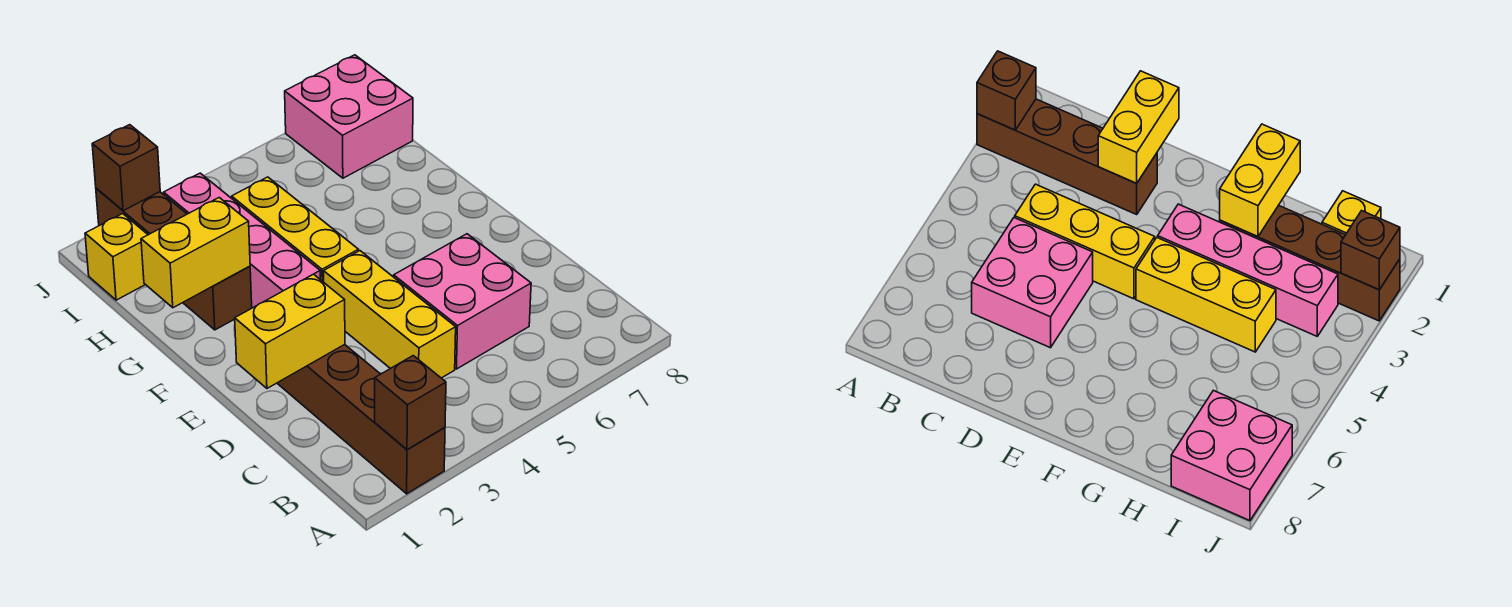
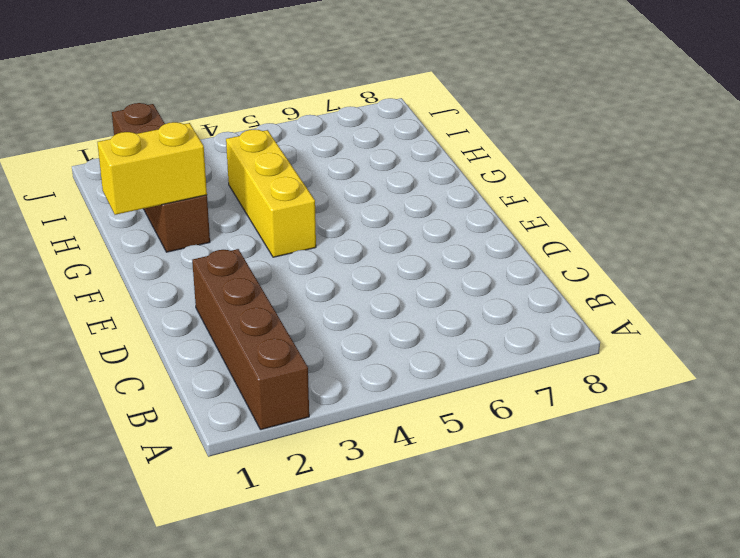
none -> yellow brick C4:E4 level 1
none -> pink brick C5:D6 level 1
none -> pink brick F3:I3 level 1

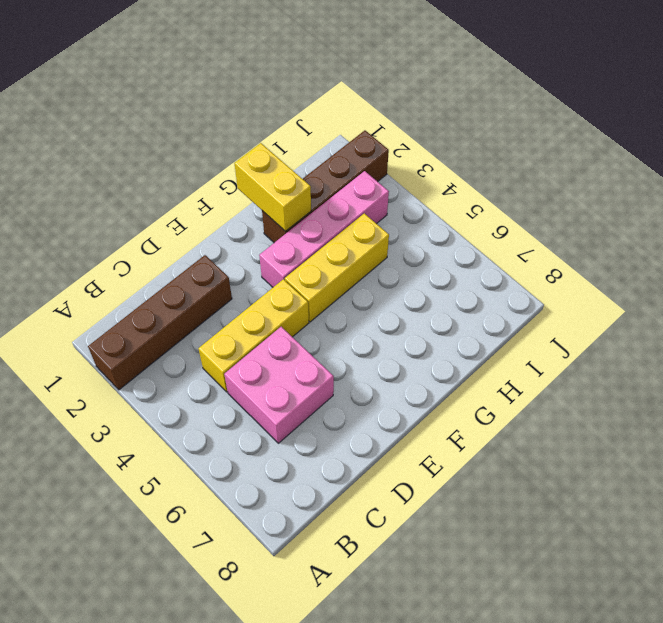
none -> yellow brick I1 level 1
none -> pink brick I7:J8 level 1
none -> brown brick A2 level 2

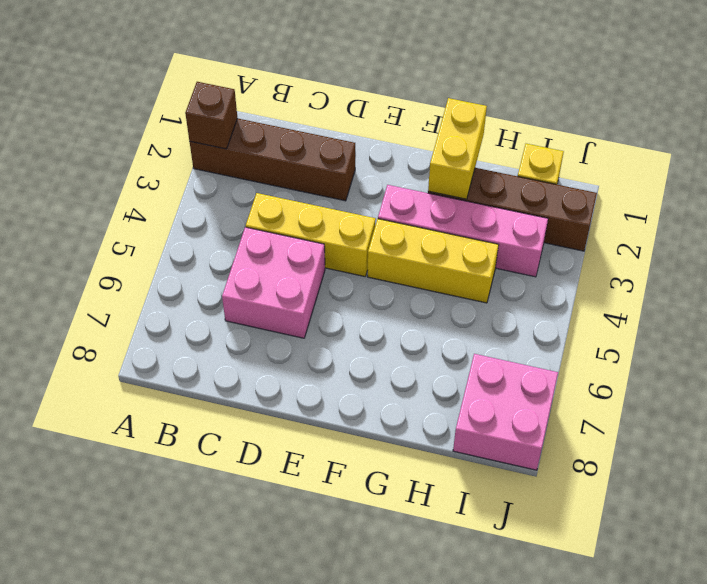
none -> yellow brick D1:D2 level 2
none -> brown brick J2 level 2

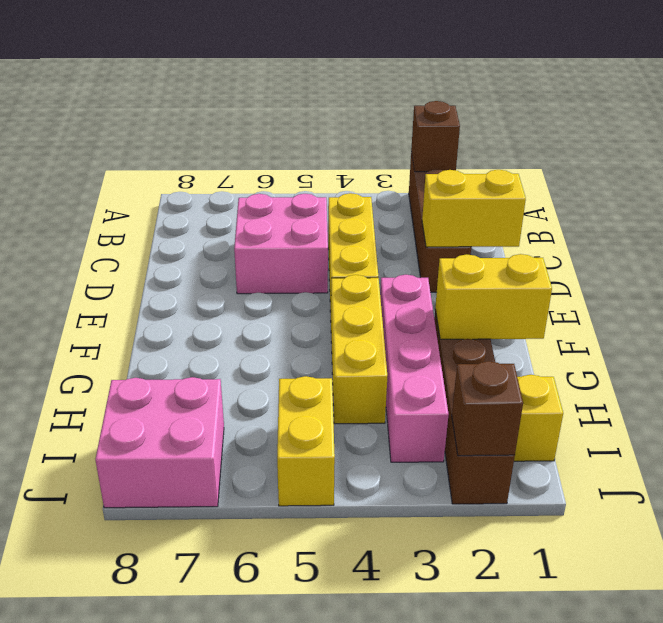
yellow brick I5:J5 level 1 -> none

